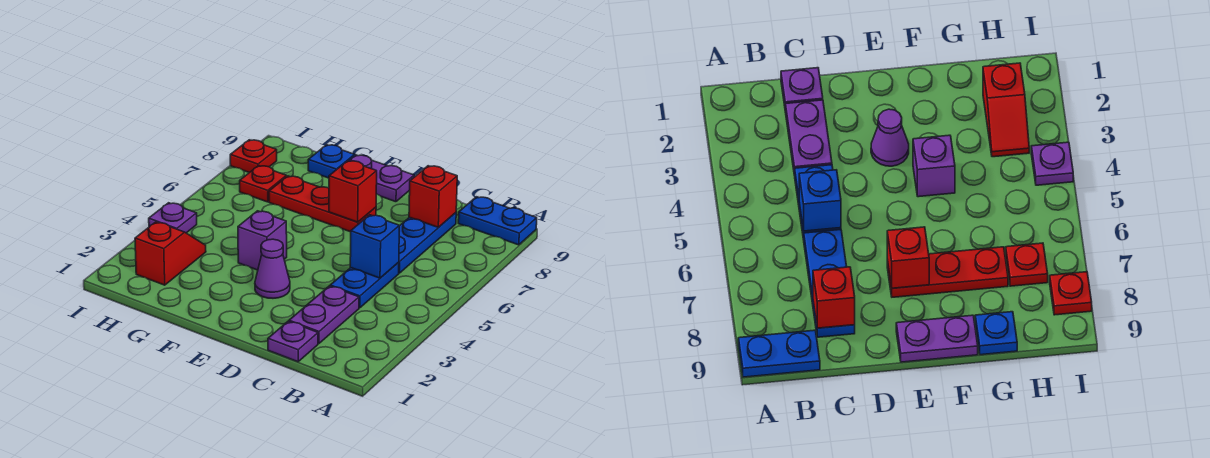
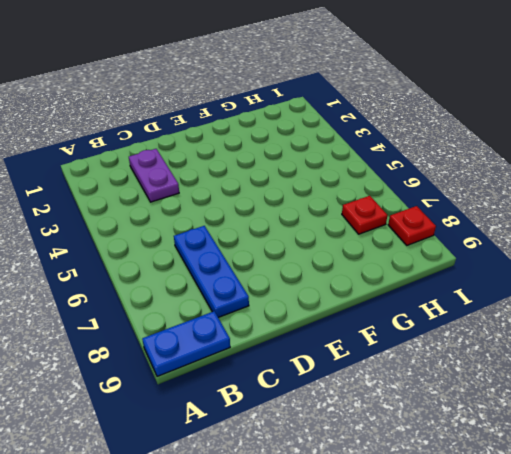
none -> purple plate C1 level 1
none -> blue plate C4:C5 level 1
none -> purple cone E3 level 1

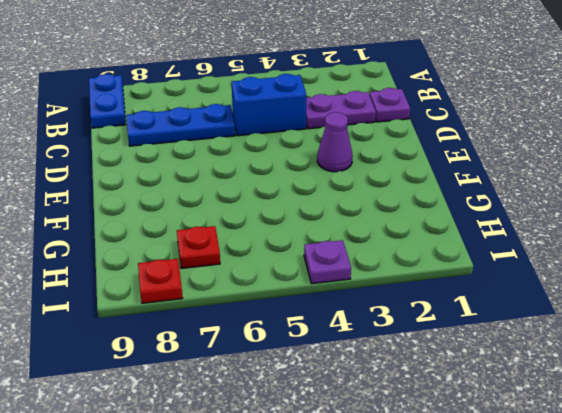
blue brick C4:C5 level 1 -> blue plate C4:C5 level 1
none -> red plate E7:G7 level 1
none -> purple plate E9:F9 level 1
none -> purple brick F4 level 1

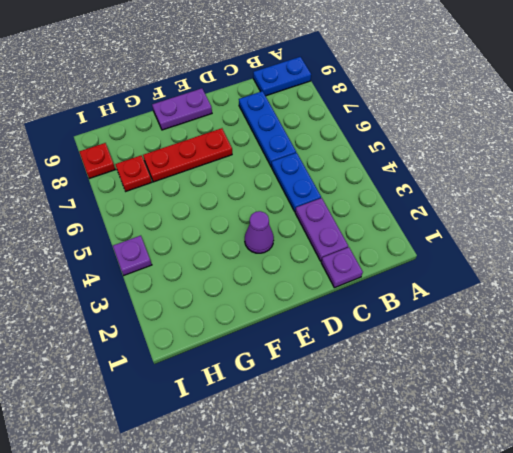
none -> purple brick F4 level 1
none -> blue plate G9 level 1
none -> red slope H2:H3 level 1 top 2

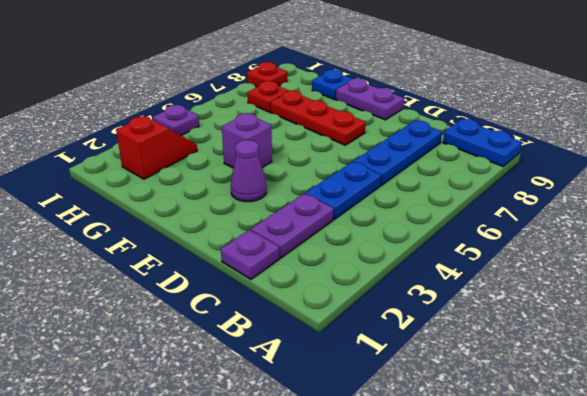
none -> blue brick C5 level 2
none -> red brick C8 level 2
none -> red brick E7 level 2

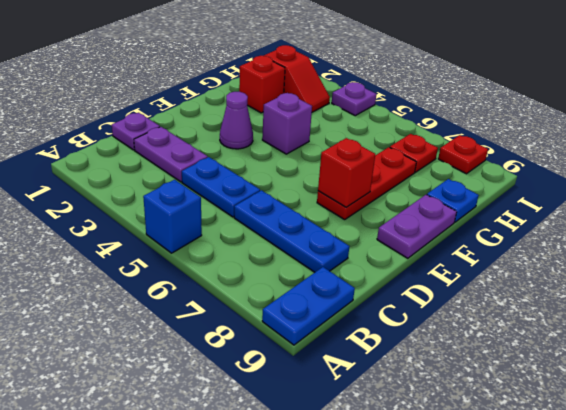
blue brick A5 level 1 -> blue brick C5 level 2
red brick G2 level 1 -> red brick C8 level 2

